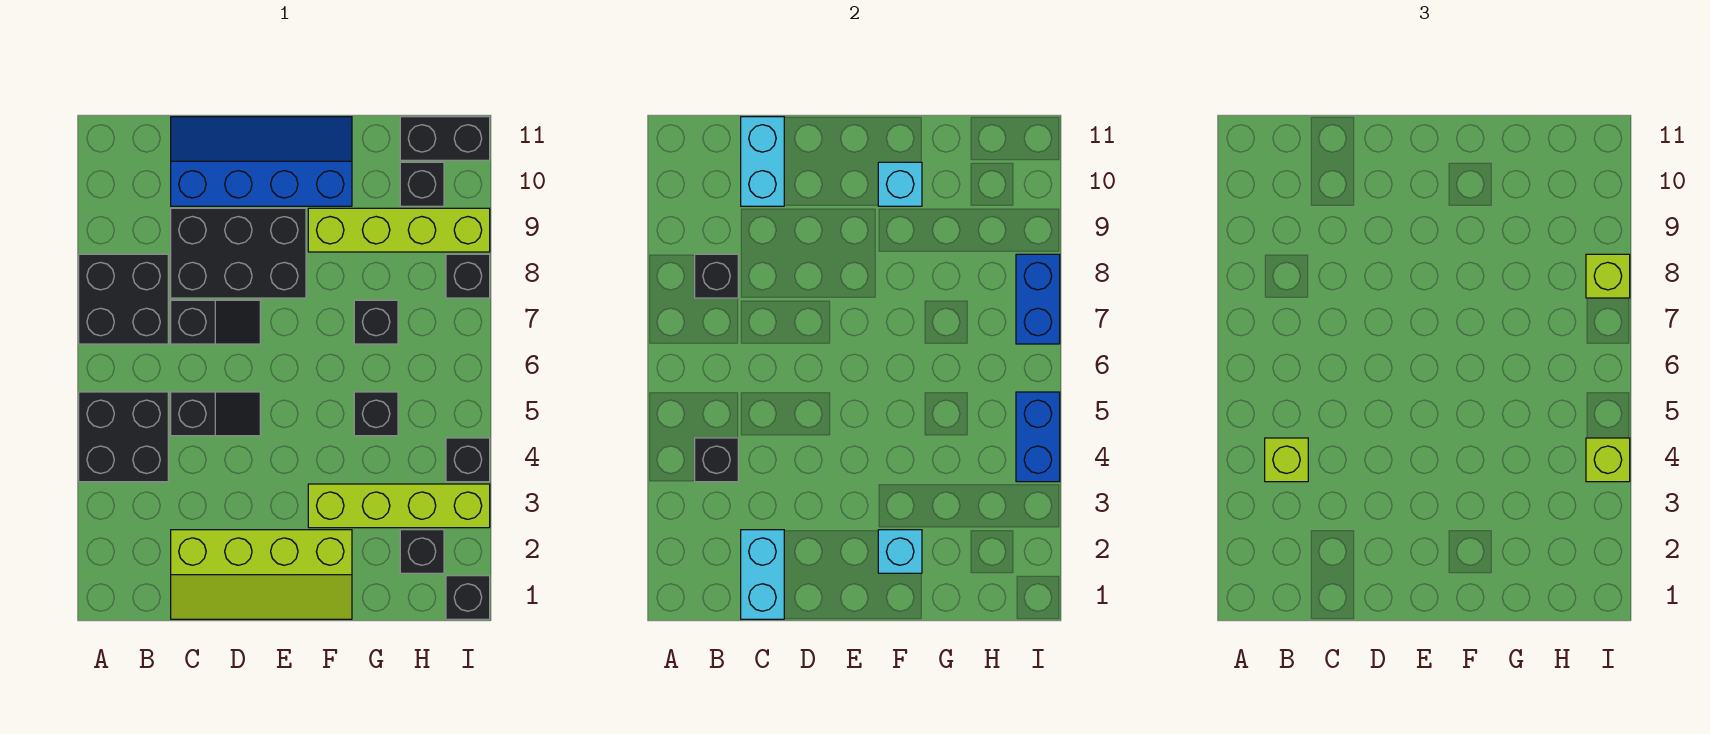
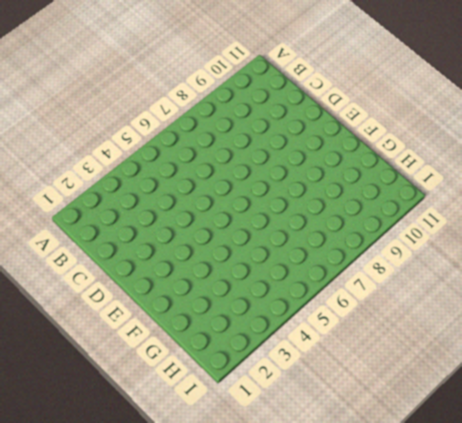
none -> black brick A4:B5 level 1
none -> black brick A7:B8 level 1
none -> lime slope C1:F2 level 1 top 2

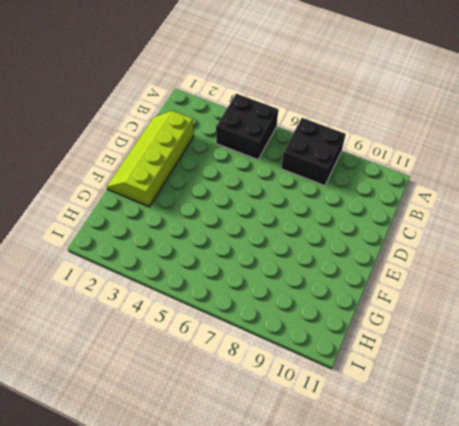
none -> black slope C5:D5 level 1 top C
none -> black slope C7:D7 level 1 top C
none -> black brick C8:E9 level 1

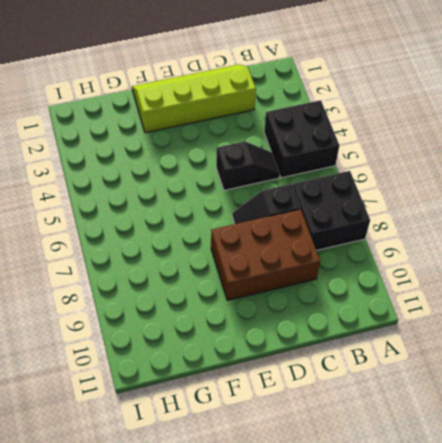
black slope C5:D5 level 1 top D -> black slope C5:D5 level 1 top C
brown brick C8:E9 level 1 -> black brick C8:E9 level 1
none -> blue slope C10:F11 level 1 top 10
none -> lime brick F3:I3 level 1
none -> lime brick F9:I9 level 1

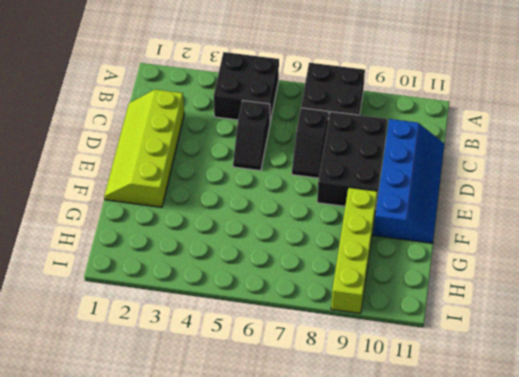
none -> lime brick F3:I3 level 1
none -> black brick G5 level 1
none -> black brick G7 level 1

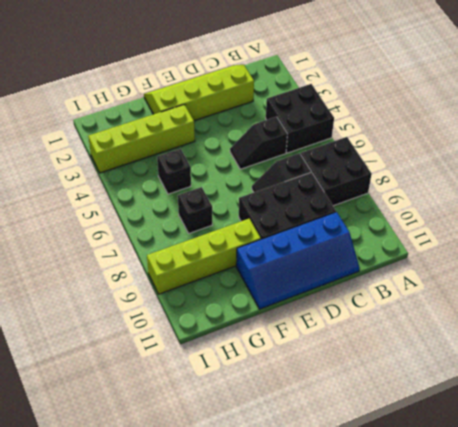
none -> black brick H2 level 1
none -> black brick H10 level 1
none -> black brick H11:I11 level 1

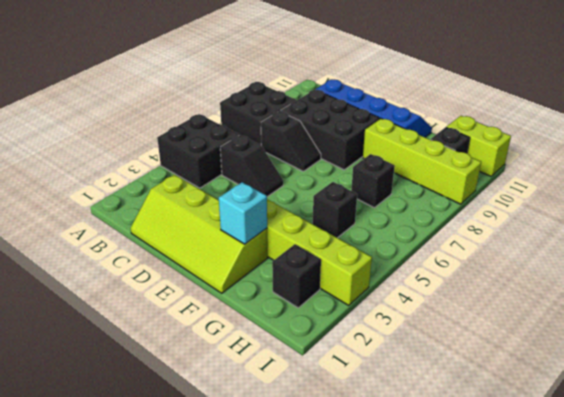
lime brick H11:I11 level 1 -> black brick H11:I11 level 1
none -> black brick I1 level 1
none -> black brick I4 level 1
none -> black brick I8 level 1

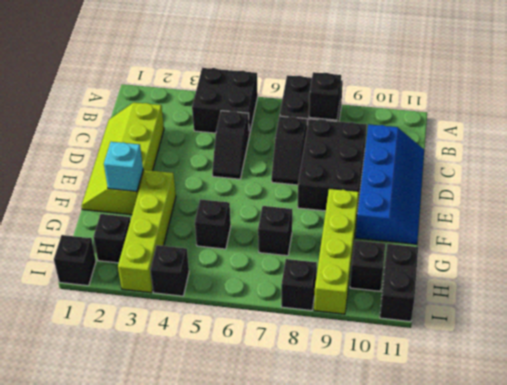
none -> black brick B4 level 2
none -> cyan brick C1:C2 level 2
none -> cyan brick C10:C11 level 2

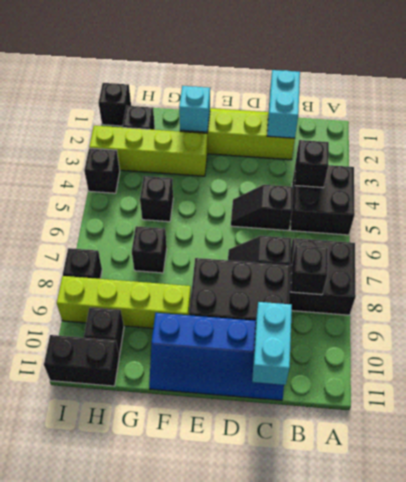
none -> cyan brick F10 level 2
none -> blue brick I4:I5 level 2
none -> blue brick I7:I8 level 2

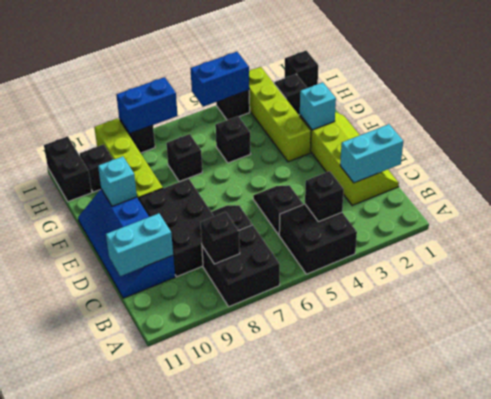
none -> lime brick B4 level 3
none -> lime brick I4 level 3
none -> lime brick I8 level 3

